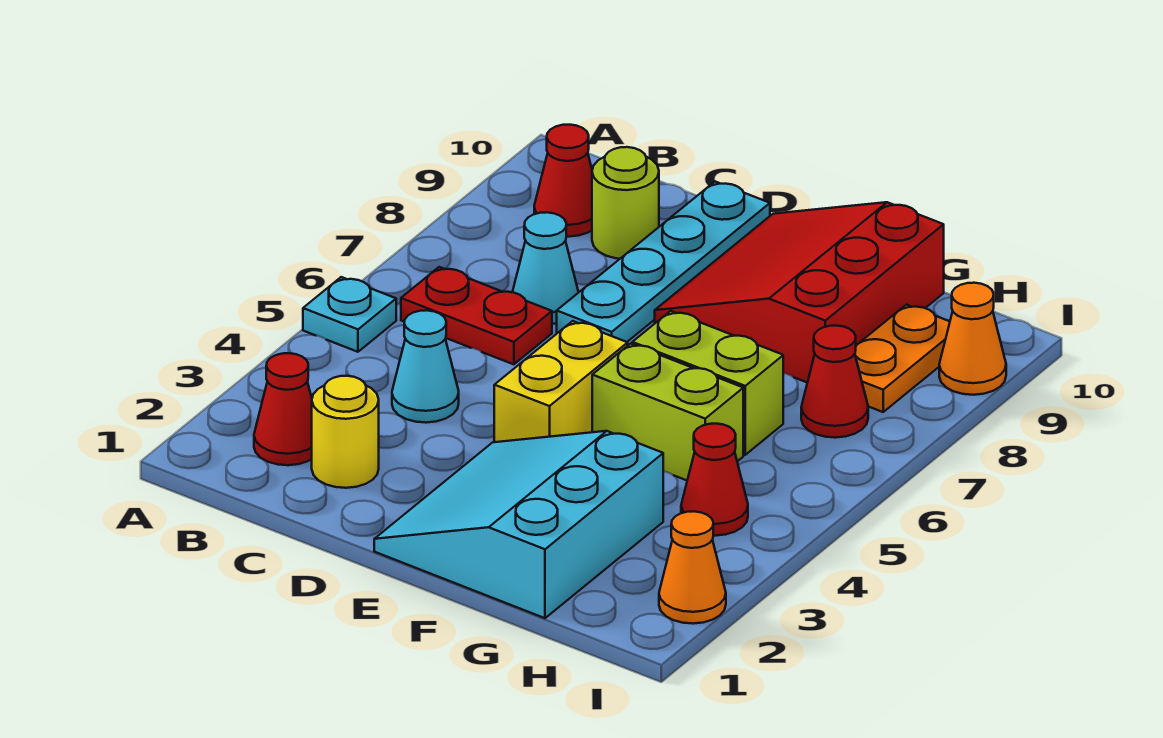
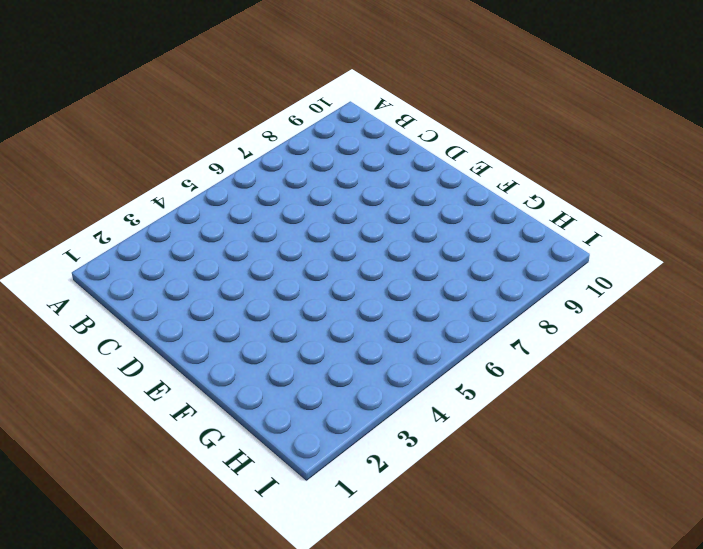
none -> cyan plate A5 level 1
none -> red cone B2 level 1
none -> red plate B6:C6 level 1

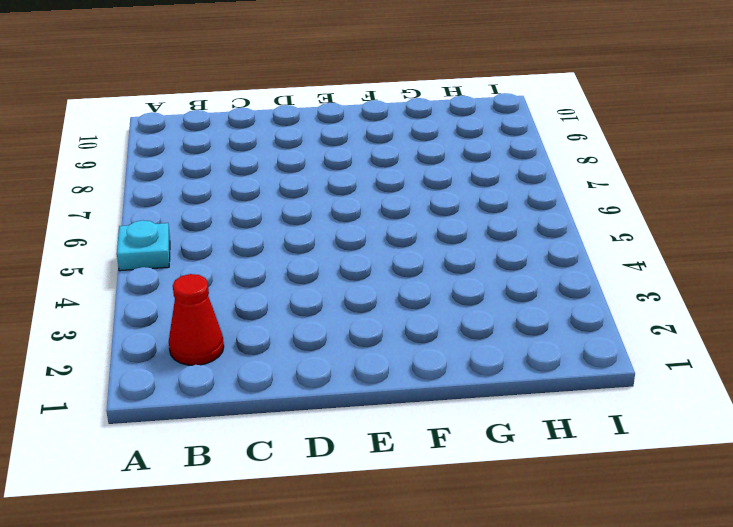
none -> red plate B6:C6 level 1
none -> red cone B9 level 1
none -> yellow round brick C2 level 1

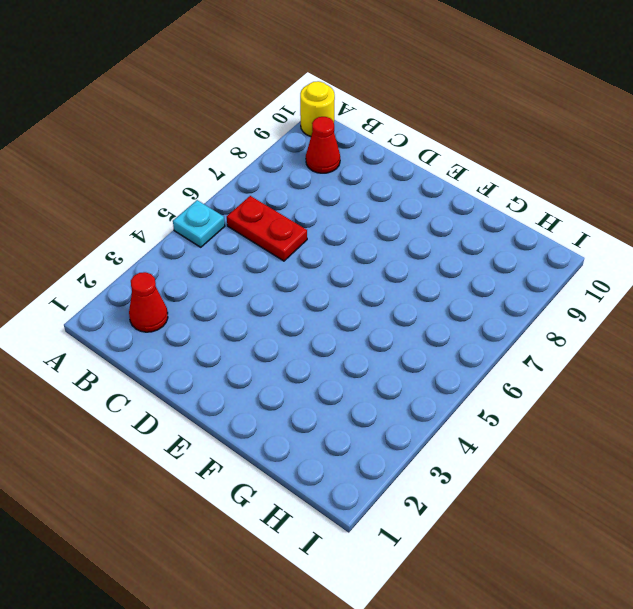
yellow round brick A10 level 1 -> yellow round brick C2 level 1
none -> cyan cone C4 level 1
none -> cyan cone C7 level 1
none -> lime round brick C9 level 1

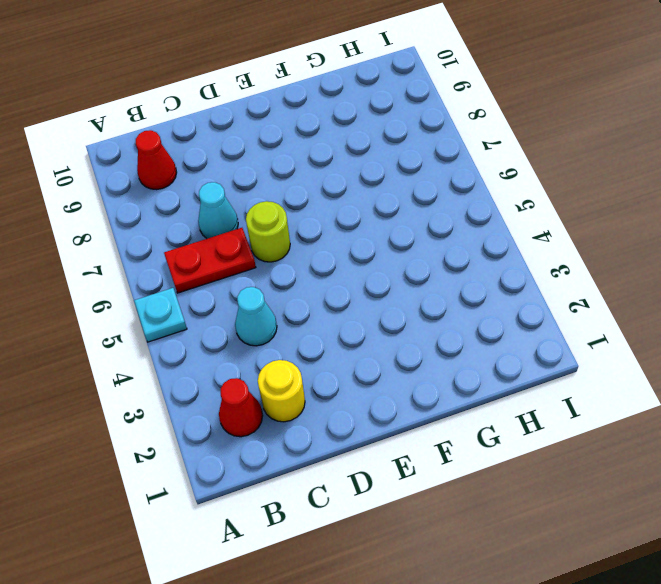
lime round brick D6 level 1 -> lime round brick C9 level 1
none -> cyan plate D7:D10 level 1
none -> cyan slope E1:G3 level 1 top G
none -> yellow brick E4:E5 level 1

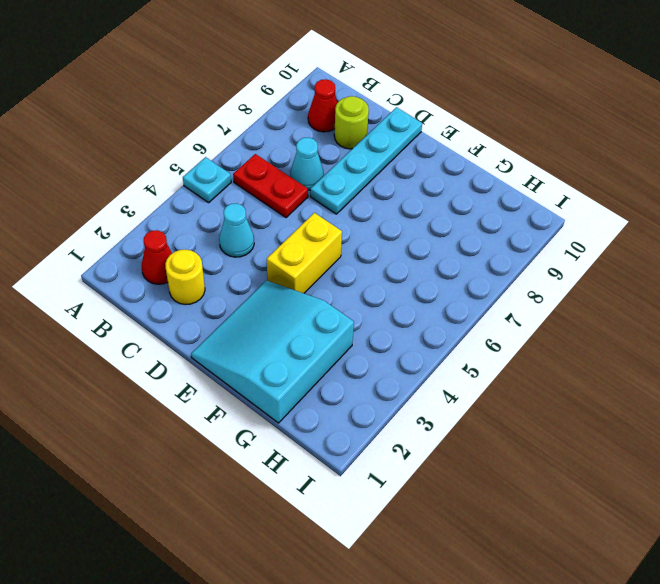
none -> red slope E8:G10 level 1 top G
none -> lime brick F5:G5 level 1
none -> lime brick F6:G6 level 1

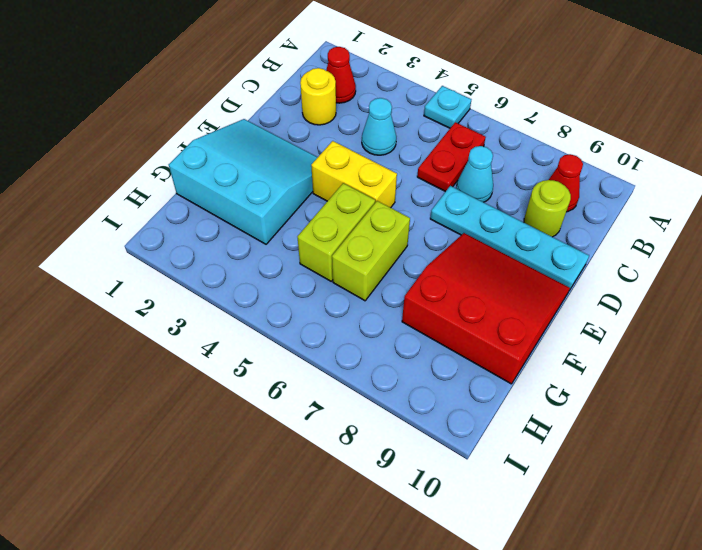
none -> red cone H4 level 1
none -> red cone H7 level 1
none -> orange plate H8:H9 level 1

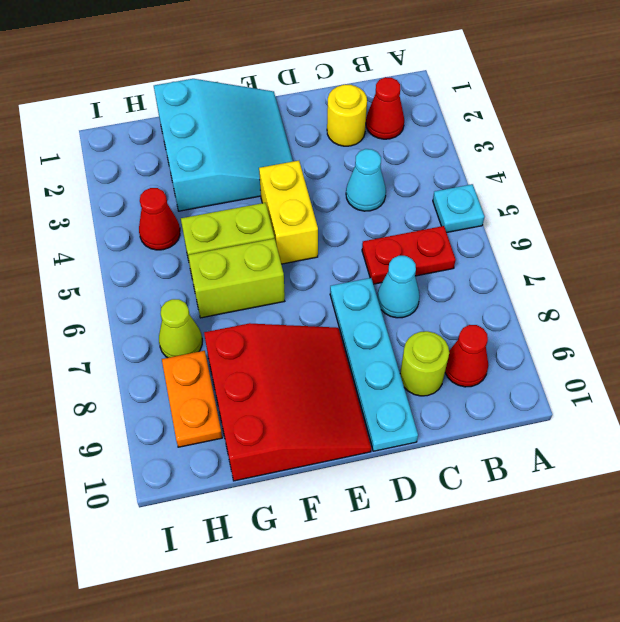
lime cone H7 level 1 -> red cone H7 level 1
none -> orange cone I2 level 1
none -> orange cone I9 level 1

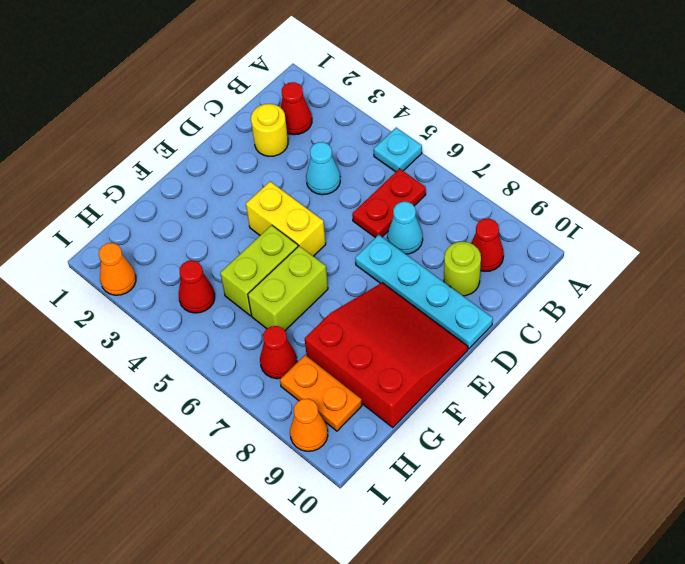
none -> cyan slope E1:G3 level 1 top G

